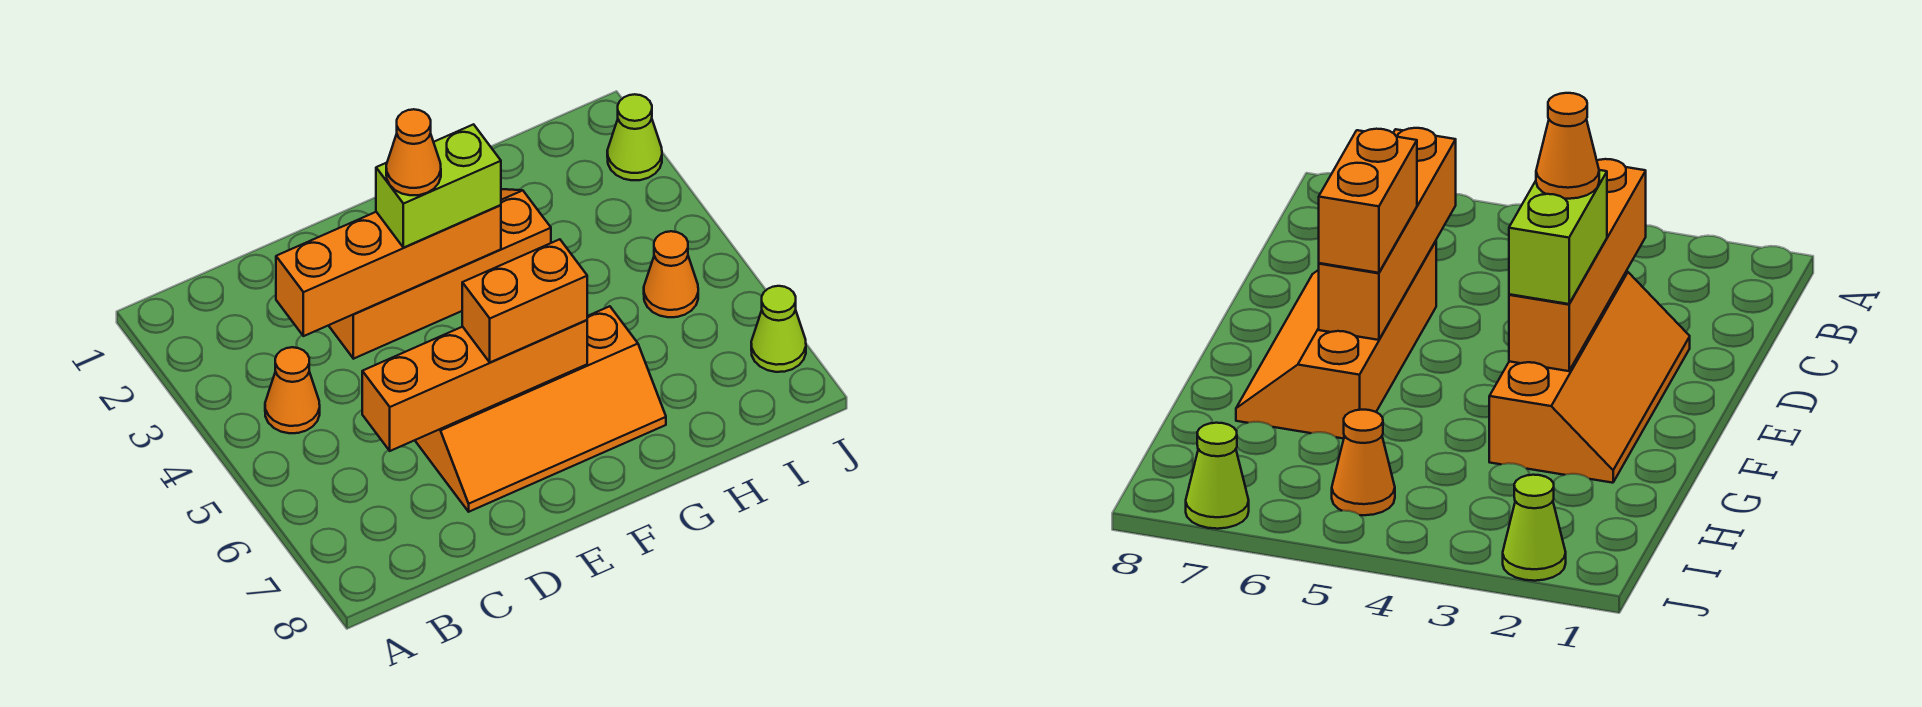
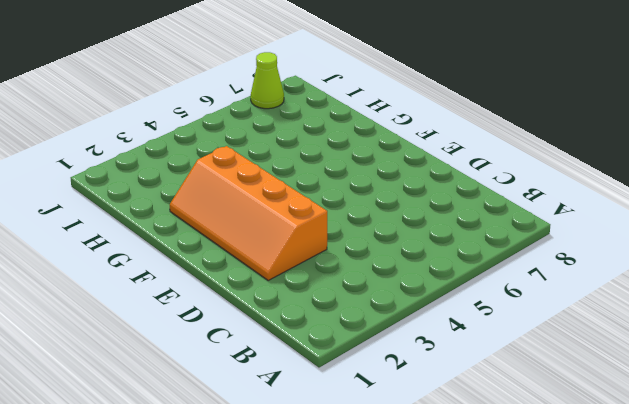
none -> orange cone B4 level 1
none -> orange slope D6:G7 level 1 top 6

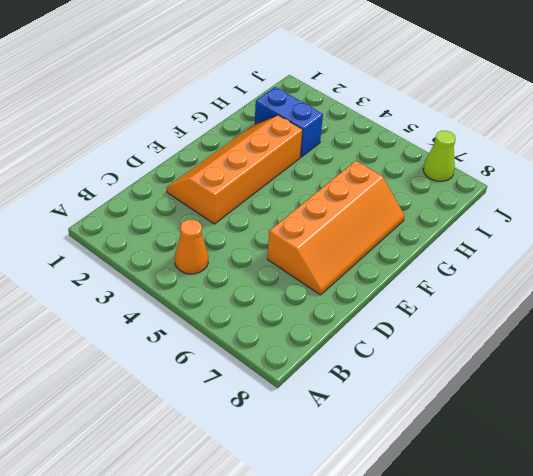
blue brick H2:H3 level 1 -> none
none -> orange cone I5 level 1
none -> lime cone J2 level 1

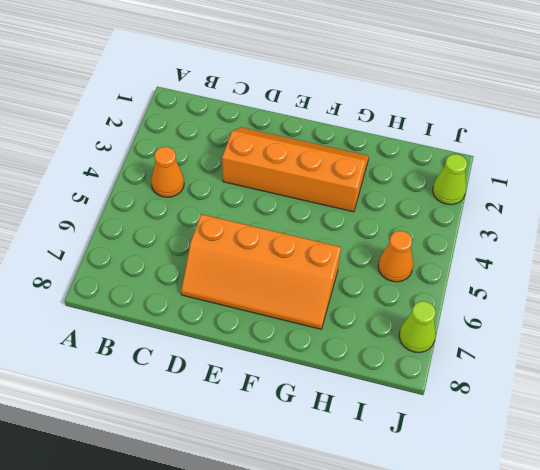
none -> orange brick C3:F3 level 2
none -> orange brick C6:F6 level 2

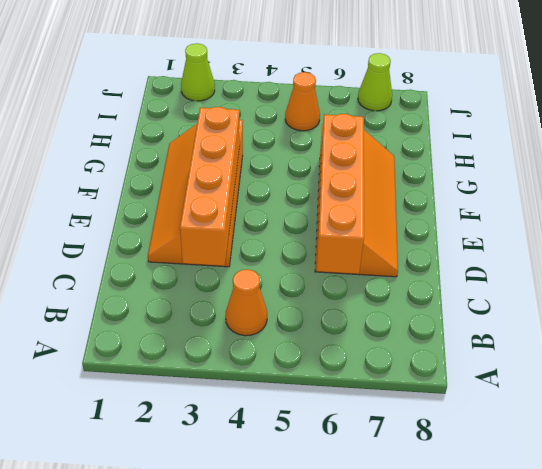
none -> lime brick E3:F3 level 3
none -> orange brick E6:F6 level 3

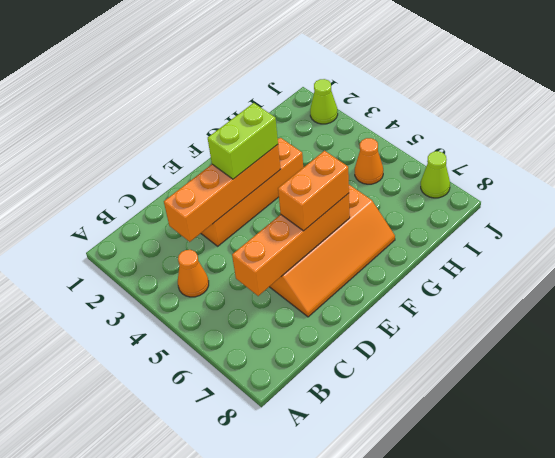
none -> orange cone E3 level 4

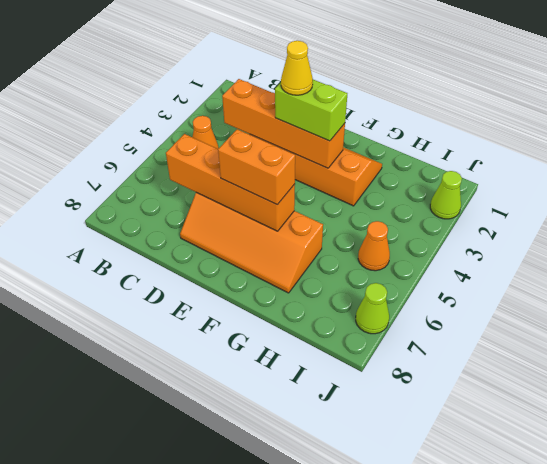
yellow cone E3 level 4 -> orange cone E3 level 4

